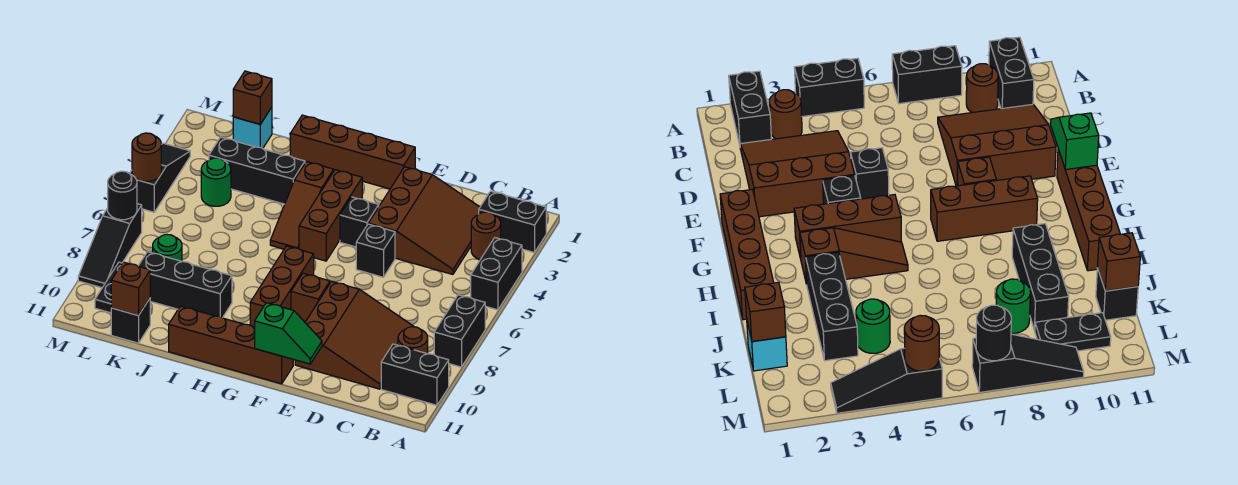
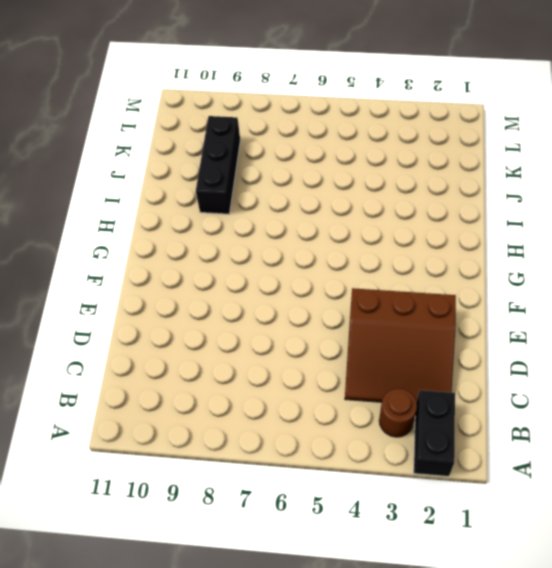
none -> black brick A4:A5 level 1
none -> black brick A7:A8 level 1
none -> black brick A10:B10 level 1
none -> brown round brick B9 level 1

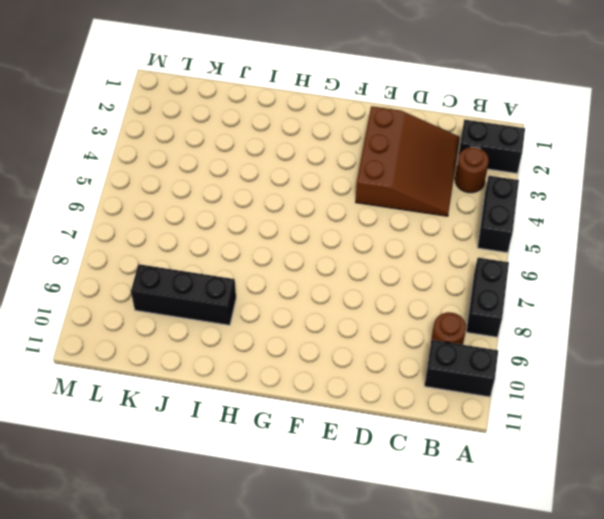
none -> brown slope C8:E10 level 1 top E
none -> black brick E5 level 1
none -> brown brick F1:I1 level 1
none -> black brick F4 level 1

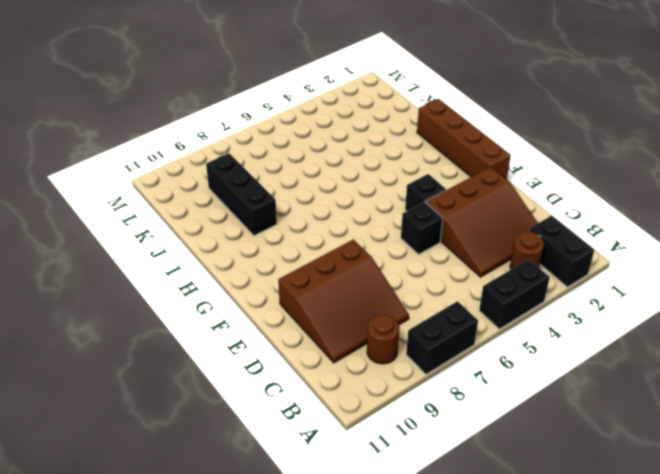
none -> black brick A10:B10 level 1
none -> brown brick F8 level 1
none -> brown brick F11:I11 level 1
none -> brown brick G3:G5 level 1

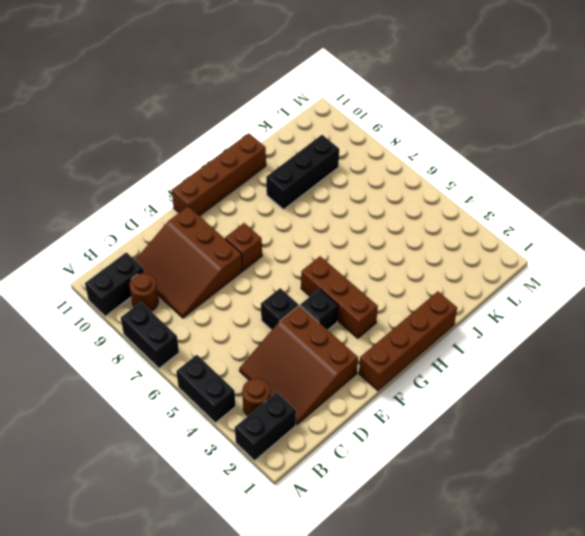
none -> brown brick G7:G9 level 1
none -> brown slope H3:H5 level 1 top 3
none -> black brick I3:K3 level 1
none -> cyan brick K1 level 1

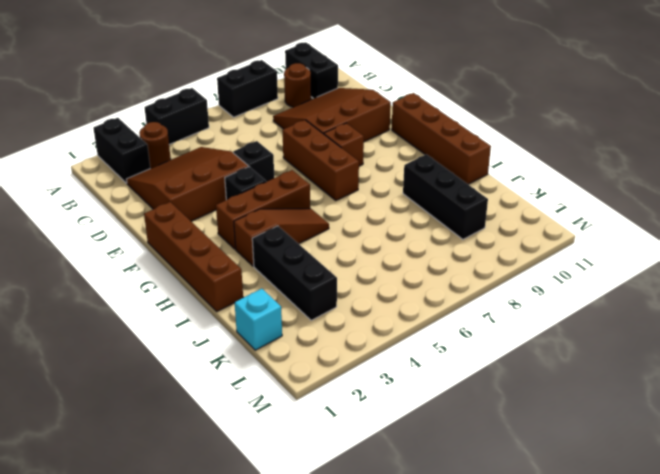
brown brick E7:G7 level 1 -> brown brick G7:G9 level 1
none -> green round brick K4 level 1
none -> green round brick K8 level 1
none -> black brick K11 level 1
none -> black plate L9:L10 level 1

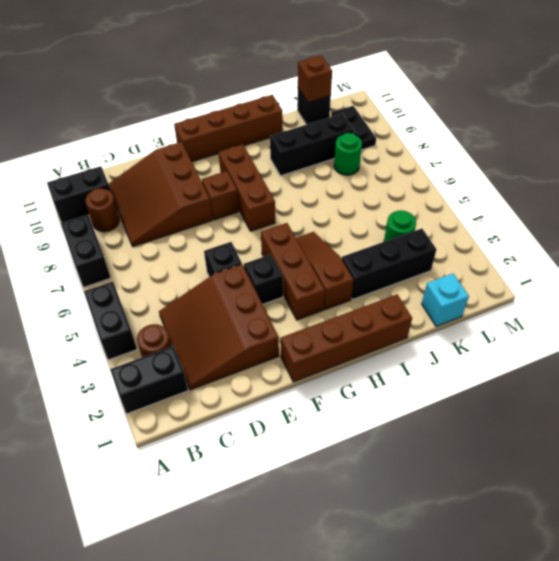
none -> black slope M3:M5 level 1 top 5
none -> black slope M7:M9 level 1 top 7
none -> green slope E11:F11 level 2 top F
none -> brown brick K1 level 2

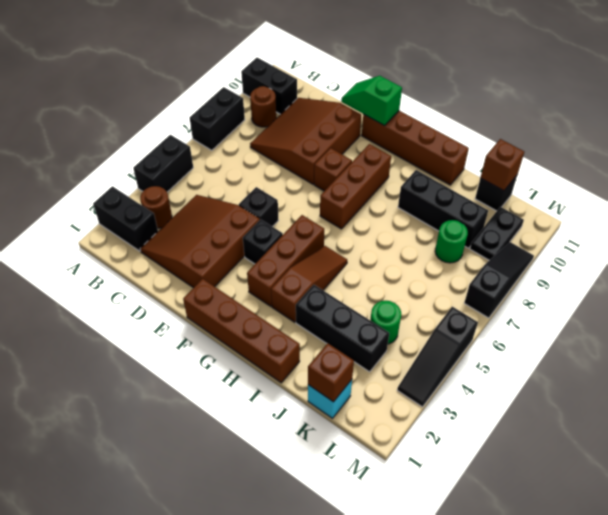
none -> brown round brick M5 level 2
none -> black round brick M7 level 2

